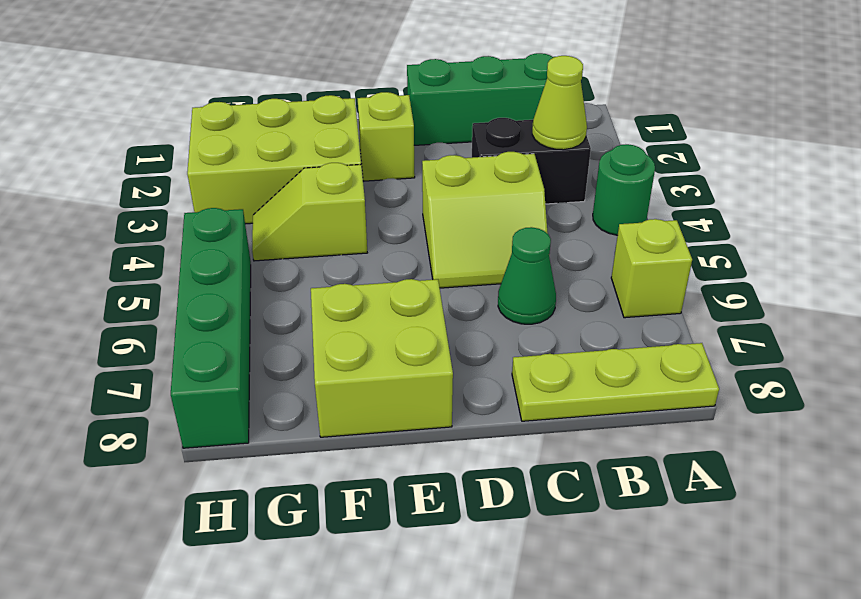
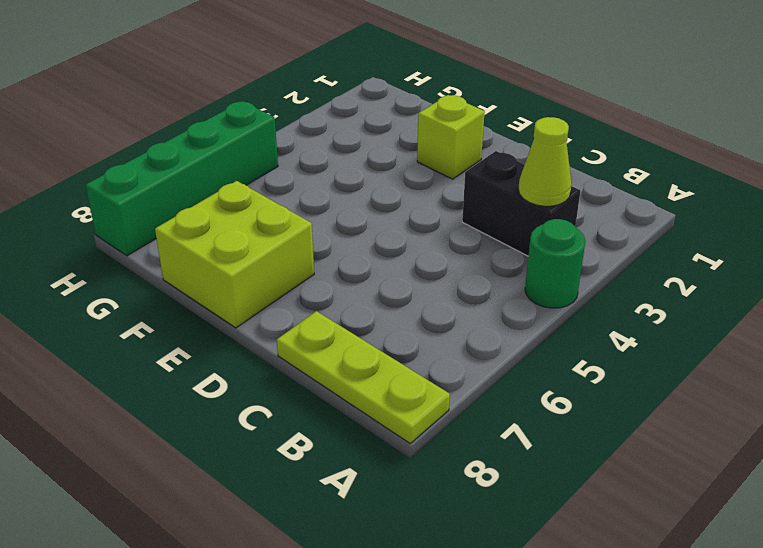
none -> lime brick A6 level 1
none -> green brick B1:D1 level 1
none -> lime slope C4:D5 level 1 top 4

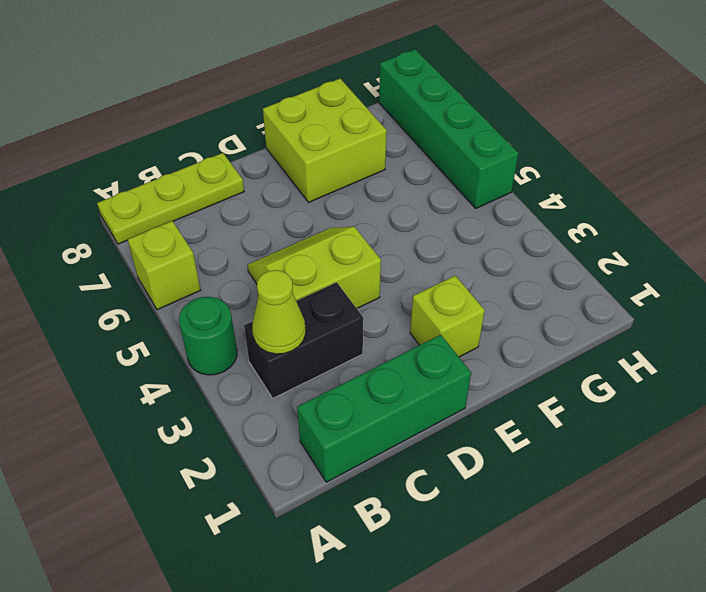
none -> green cone C6 level 1
none -> lime brick F2:H3 level 1
none -> lime slope F4:G4 level 1 top F

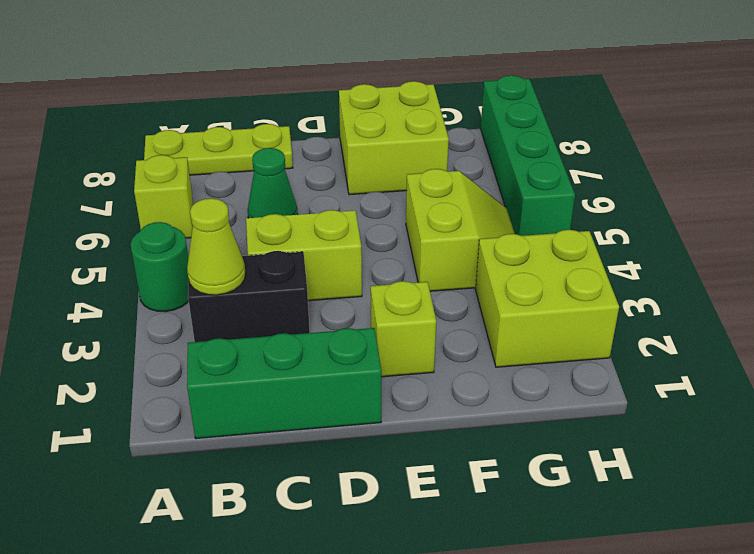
lime slope F4:G5 level 1 top F -> lime slope F4:G4 level 1 top F
lime brick G2:H3 level 1 -> lime brick F2:H3 level 1

